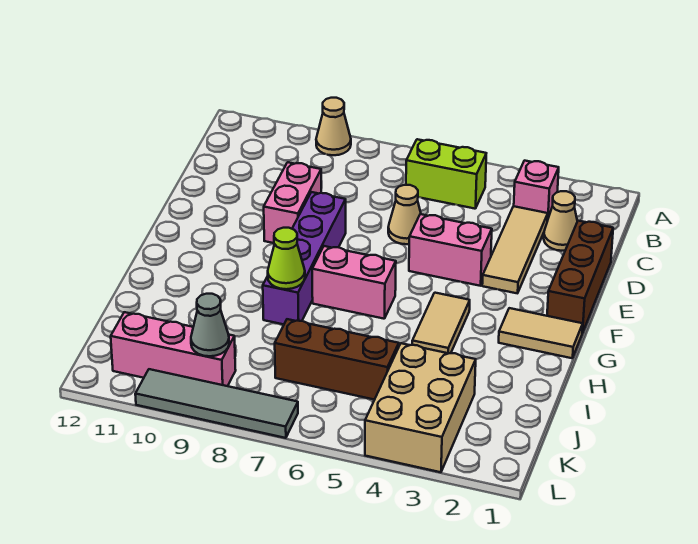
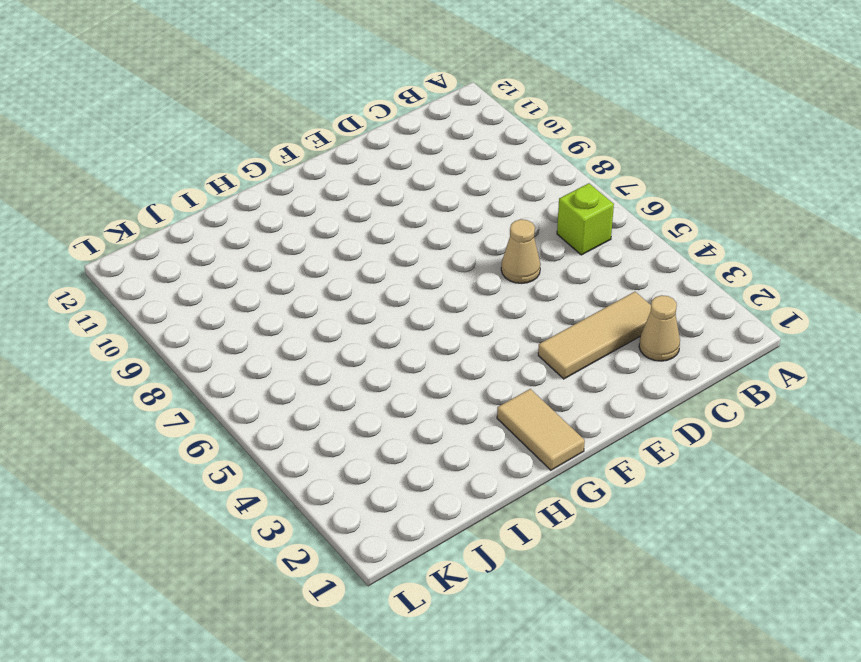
lime brick B6 level 1 -> lime brick B5:B6 level 1
none -> tan cone A9 level 1
none -> pink brick B3 level 1
none -> brown brick D1:F1 level 1

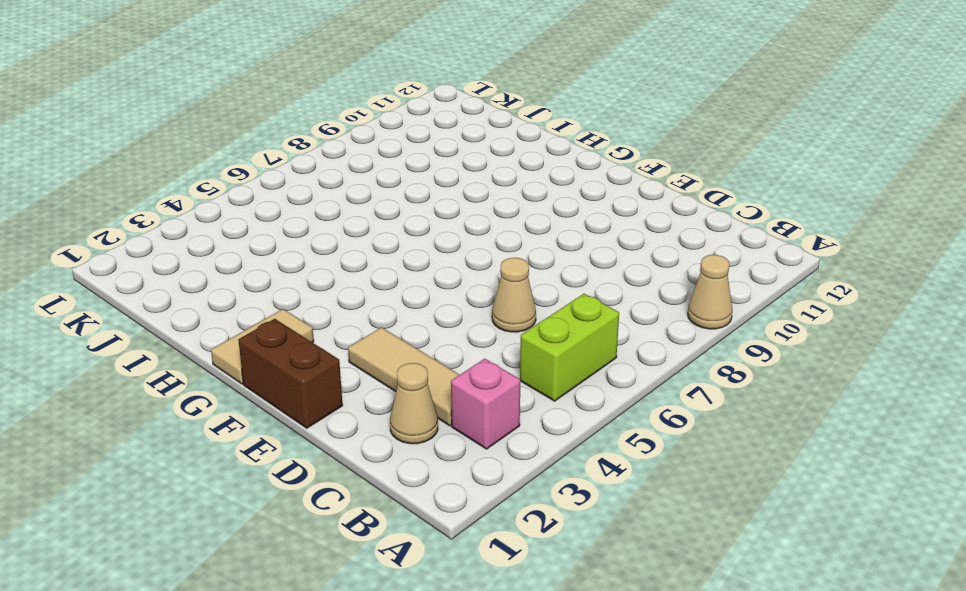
brown brick E1:F1 level 1 -> brown brick D1:F1 level 1
none -> pink brick D9:E9 level 1
none -> pink brick E4:E5 level 1
none -> purple brick E8:H8 level 1

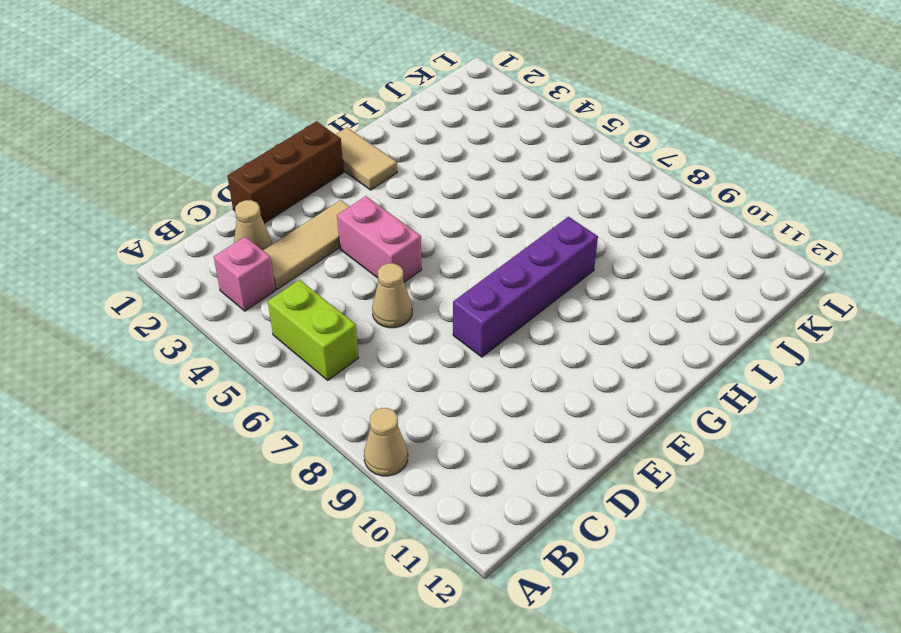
none -> pink brick D9:E9 level 1
none -> tan tile G4:H4 level 1
none -> pink brick G6:G7 level 1

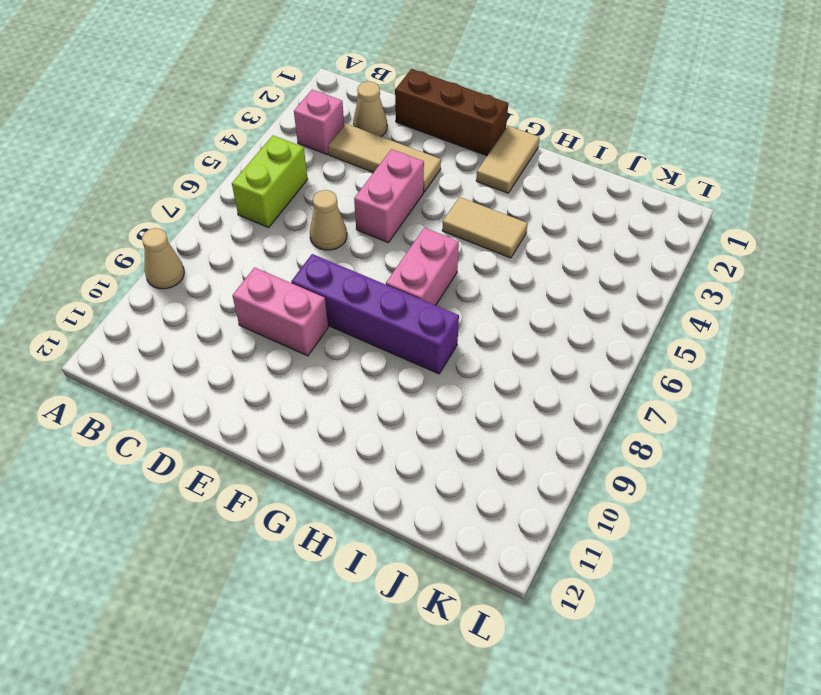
none -> tan brick J3:L4 level 1
none -> brown brick J5:J7 level 1
none -> pink brick K9:K11 level 1

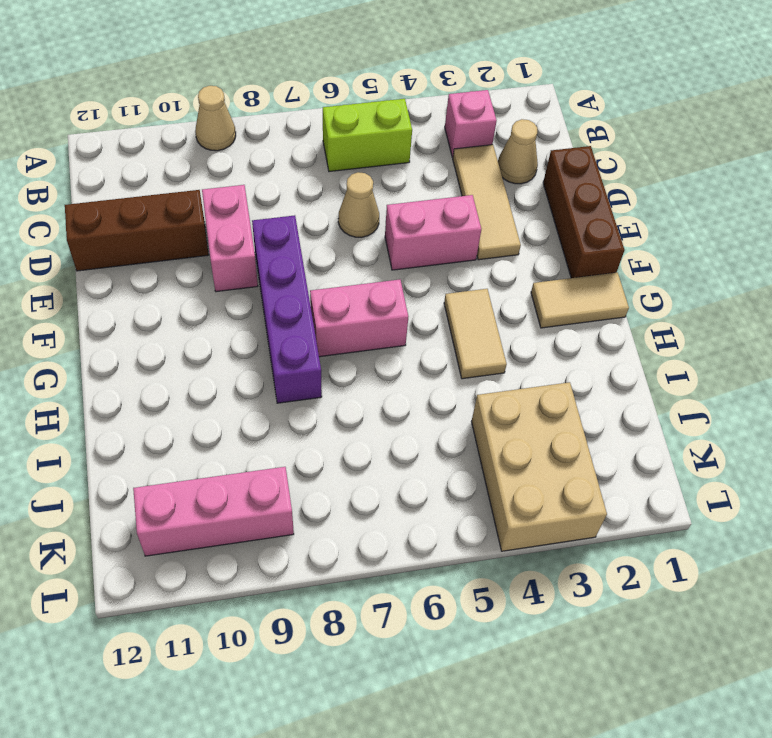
brown brick D10:D12 level 1 -> brown brick J5:J7 level 1
none -> grey tile L7:L10 level 1
none -> lime cone H8 level 2
none -> grey cone K9 level 2

